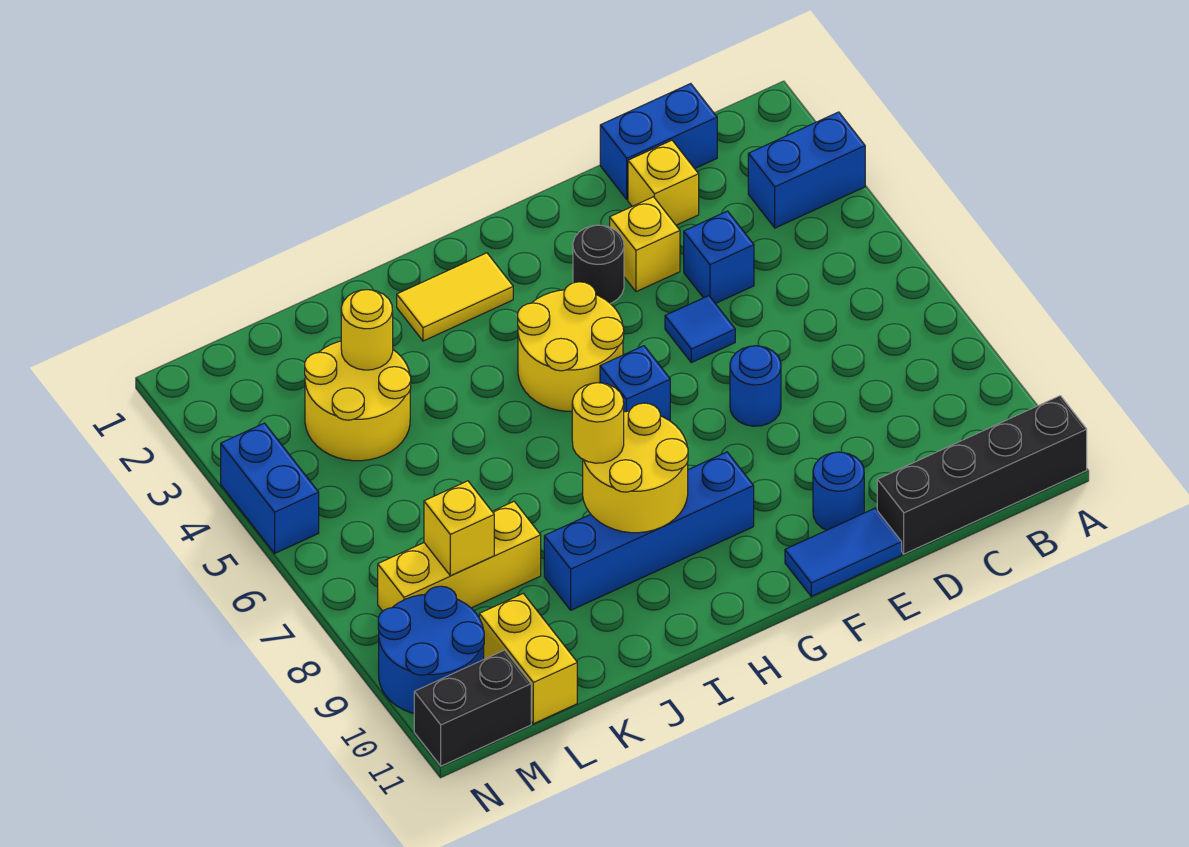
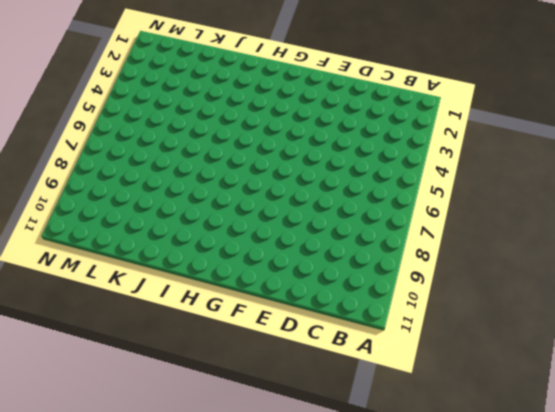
none -> blue brick A3:B3 level 1
none -> black brick A11:D11 level 1
none -> blue brick C1:D1 level 1

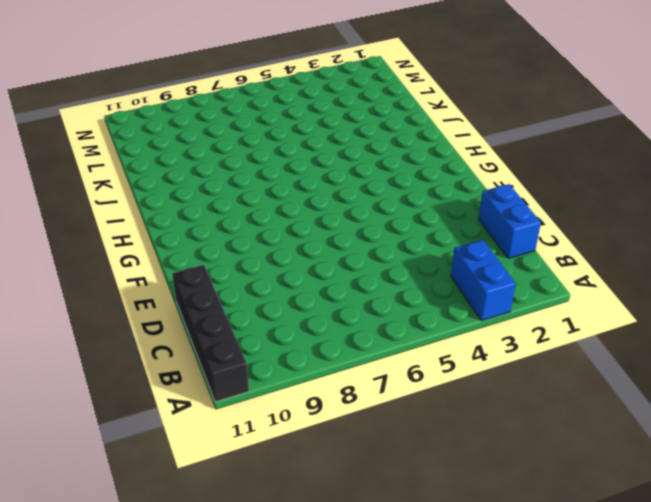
none -> yellow brick D2 level 1
none -> blue brick D4 level 1
none -> yellow brick E3 level 1

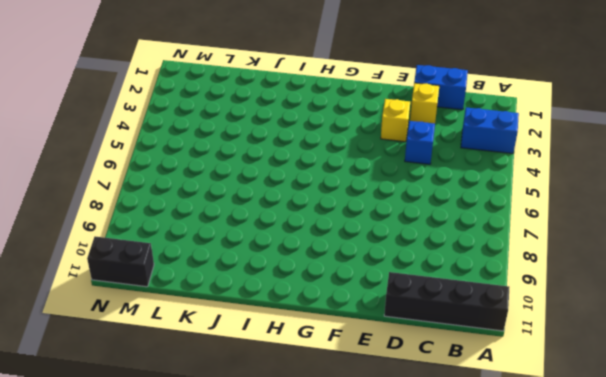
none -> blue tile E5 level 1
none -> blue round brick E7 level 1
none -> blue round brick E10 level 1

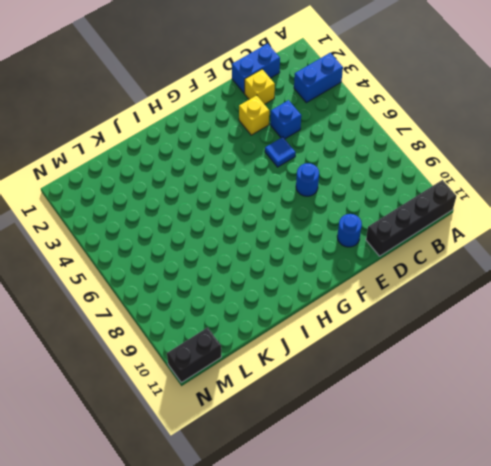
none -> blue tile E11:F11 level 1
none -> black round brick F3 level 1
none -> yellow round brick G4:H5 level 1

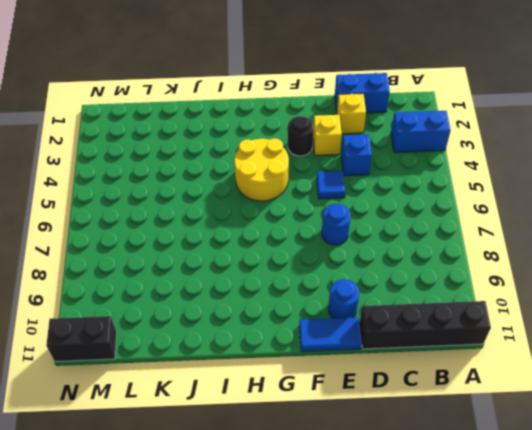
none -> blue brick G6 level 1
none -> blue brick G9:J9 level 1
none -> yellow tile H2:I2 level 1

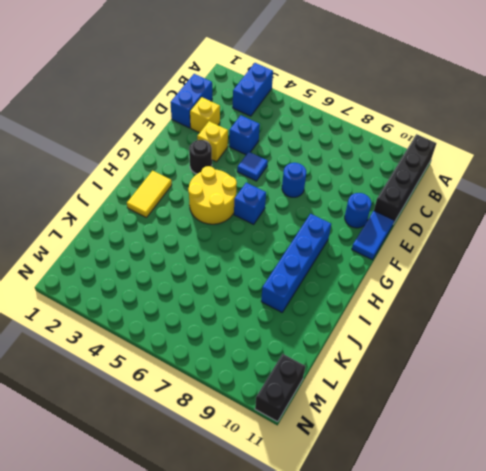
none -> yellow round brick K3:L4 level 1
none -> yellow brick K8:M8 level 1
none -> yellow brick L10:L11 level 1

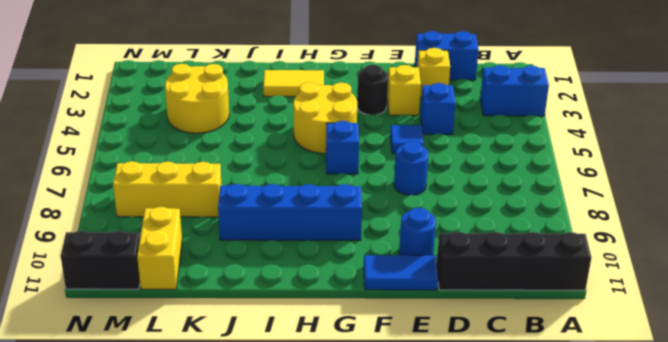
none -> blue round brick M9:N10 level 1
none -> blue brick N4:N5 level 1
none -> yellow round brick H8:I9 level 2

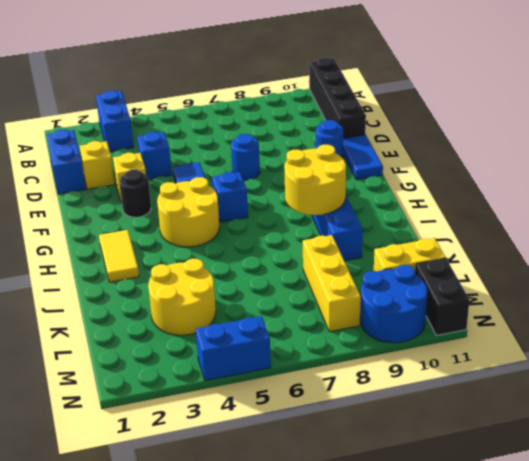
none -> yellow round brick K3 level 2
none -> yellow brick L8 level 2
none -> yellow round brick I8 level 3

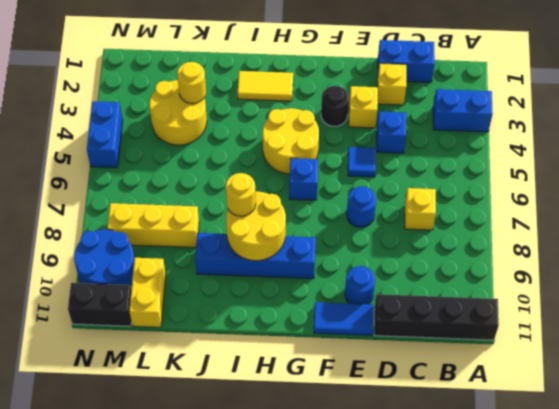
yellow brick C7 level 1 -> yellow brick L8 level 2

